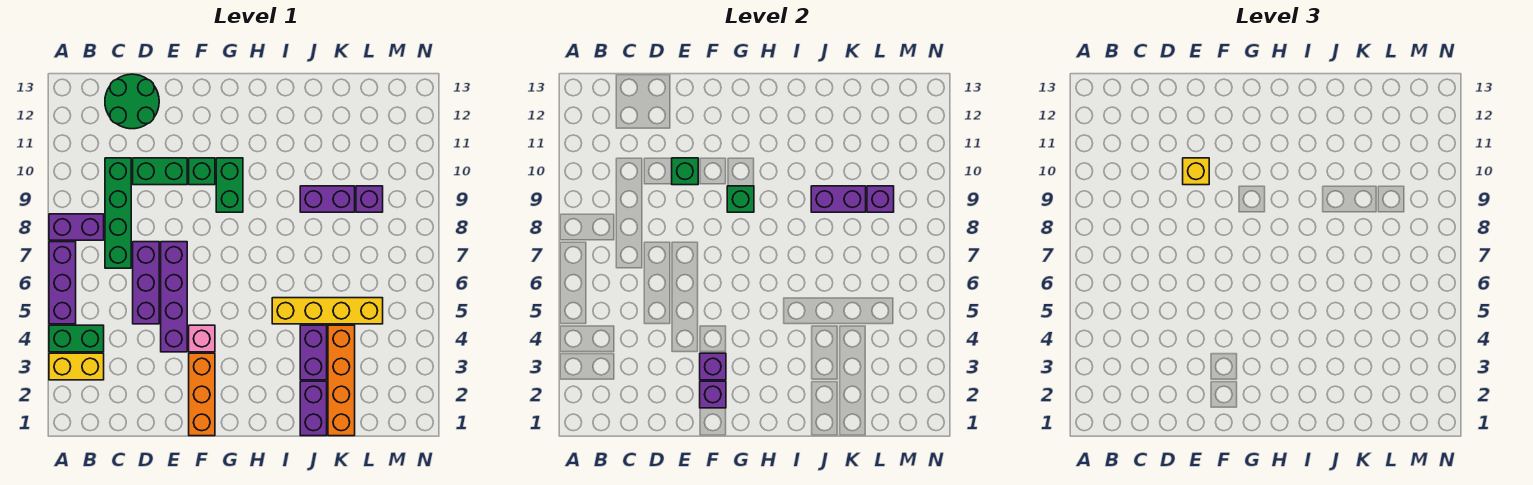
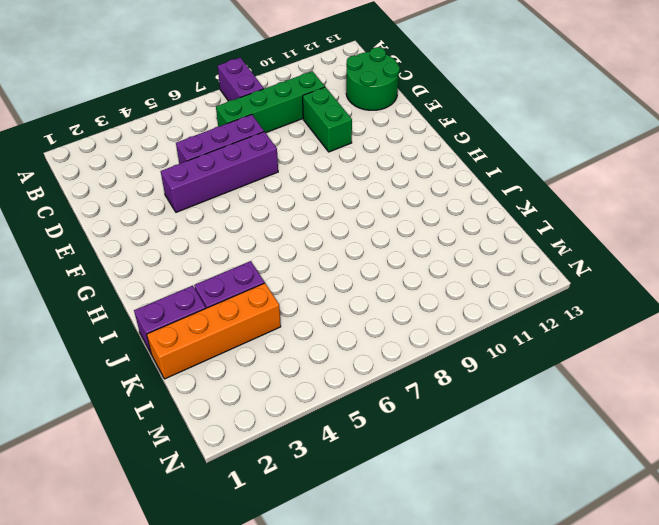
none -> yellow brick A3:B3 level 1
none -> green brick A4:B4 level 1
none -> purple brick A5:A7 level 1

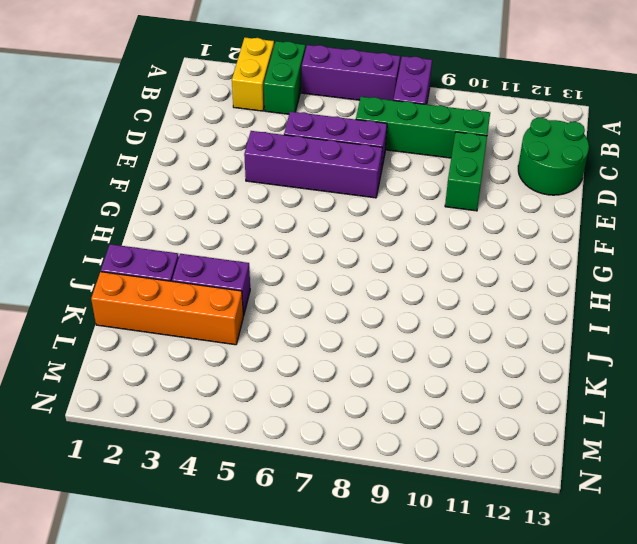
none -> orange brick F1:F3 level 1
none -> pink brick F4 level 1
none -> green brick F10 level 1

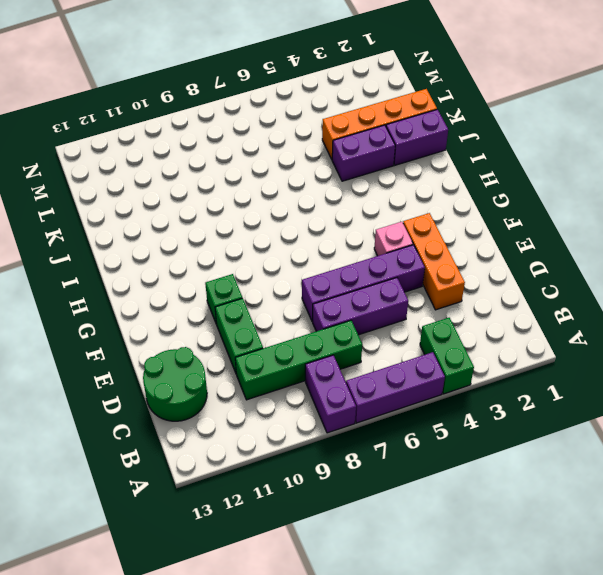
orange brick D3:F3 level 1 -> orange brick F1:F3 level 1
none -> yellow brick A3:B3 level 1
none -> green brick G9:G10 level 1
none -> yellow brick I5:L5 level 1

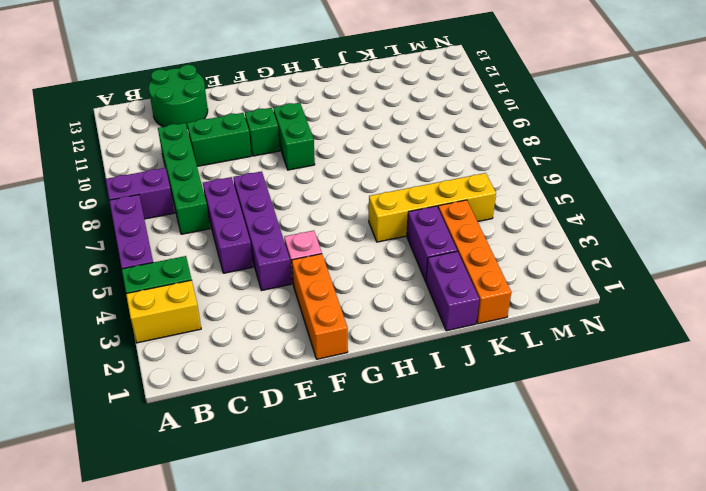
none -> purple brick J9:K9 level 1
none -> purple brick L9 level 1
none -> green brick E10 level 2

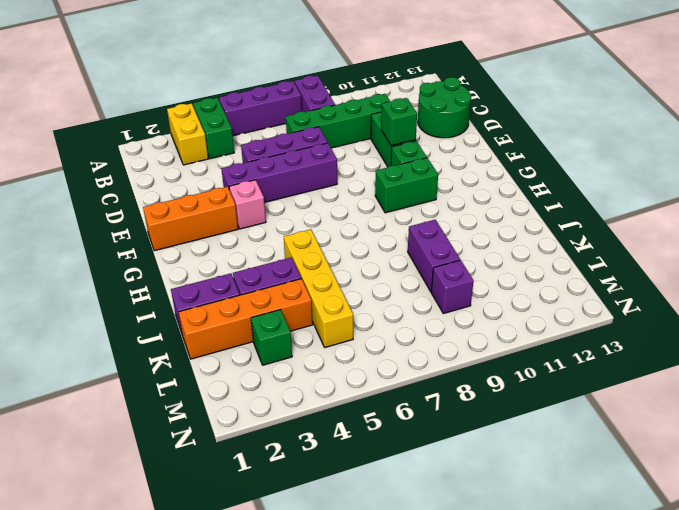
green brick L3 level 1 -> green brick G9 level 2
none -> purple brick F2 level 2
none -> purple brick F3 level 2
none -> purple brick J9:K9 level 2

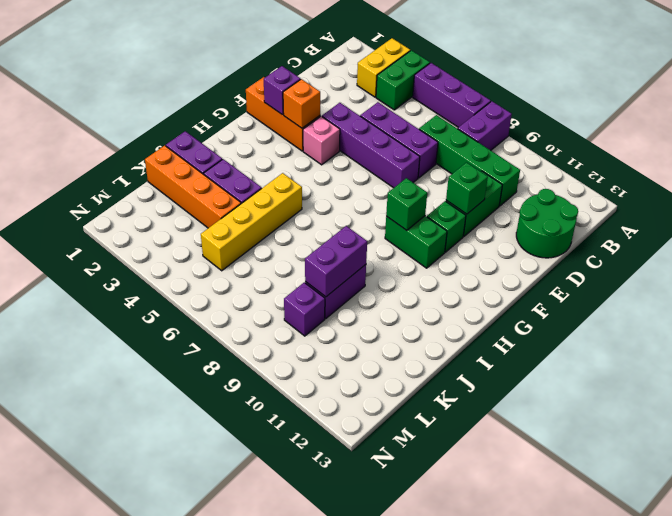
orange brick F3 level 2 -> purple brick F3 level 2
none -> purple brick L9 level 2
none -> yellow brick E10 level 3

